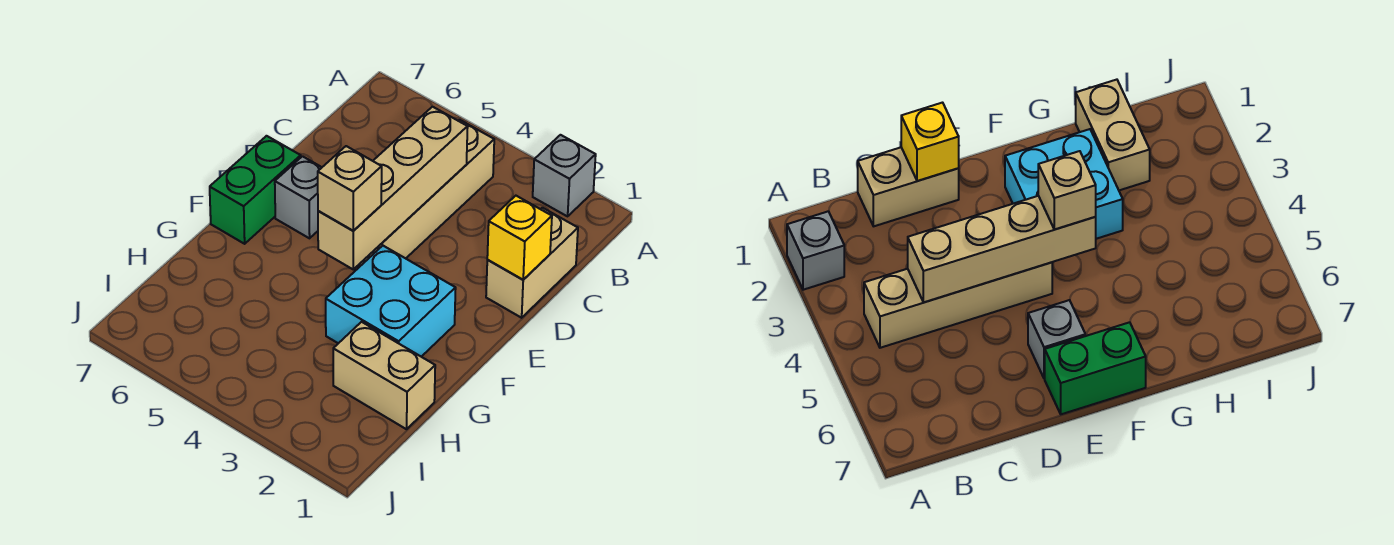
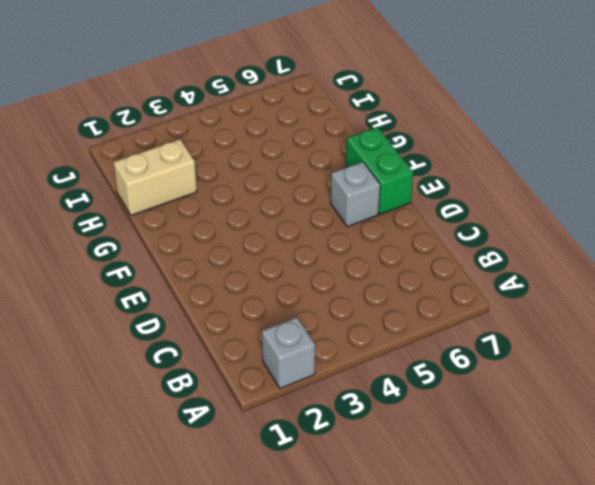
none -> tan brick B4:E4 level 1
none -> tan brick C1:D1 level 1

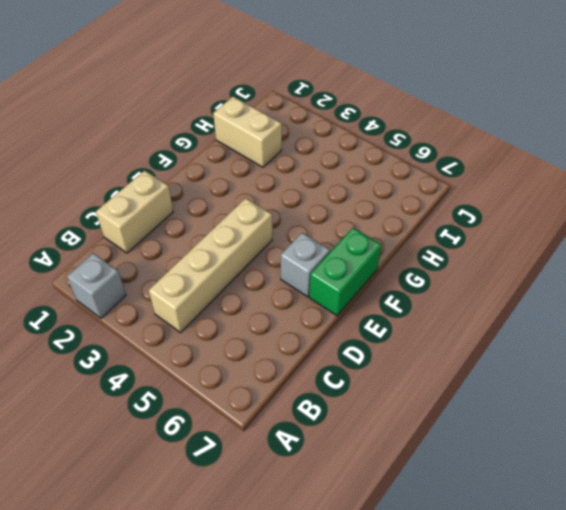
none -> cyan brick F2:G3 level 1
none -> tan brick C4:F4 level 2

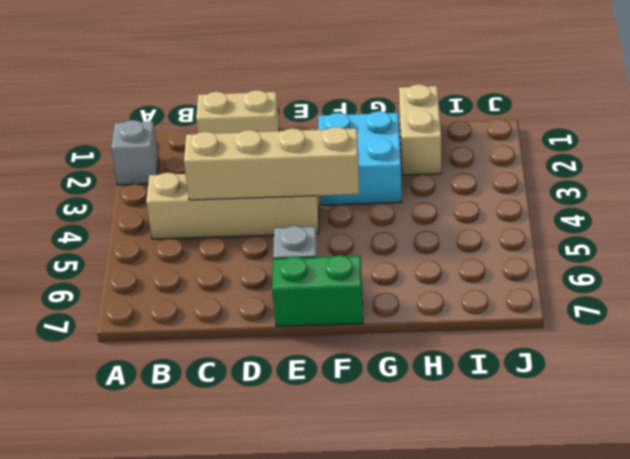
none -> yellow brick D1 level 2
none -> tan brick F4 level 3

